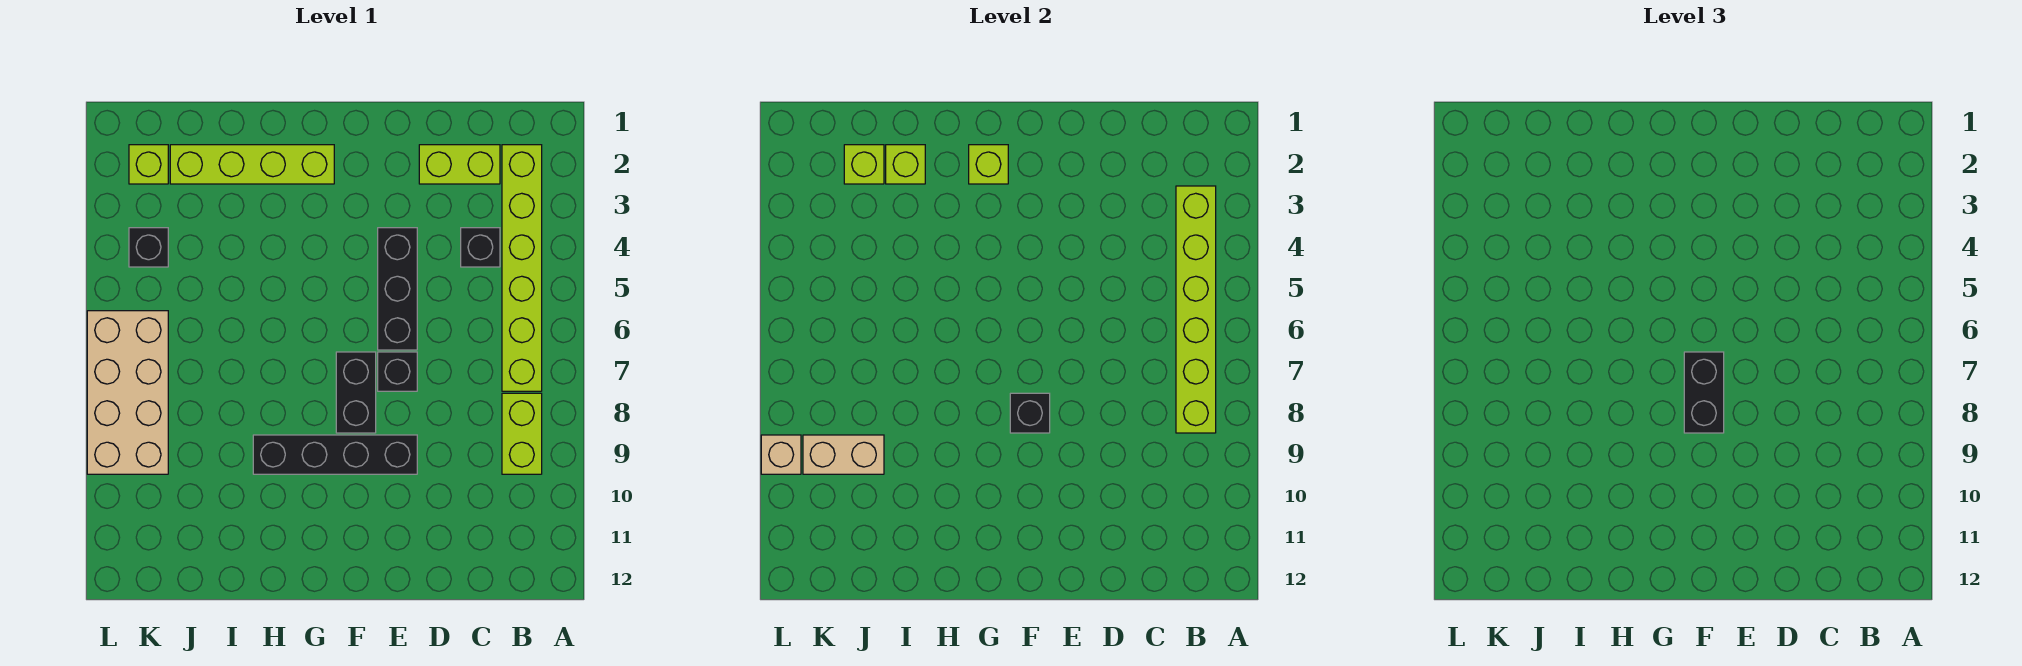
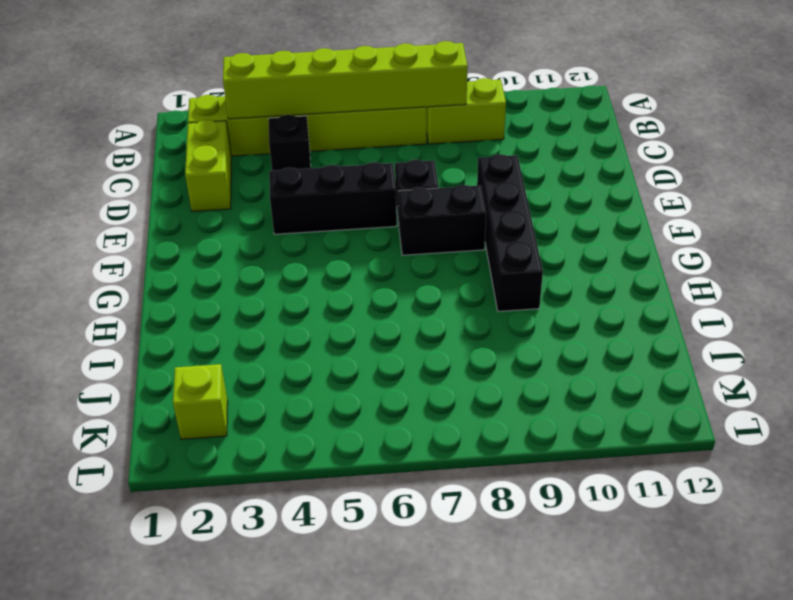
none -> lime brick G2:J2 level 1
none -> black brick K4 level 1
none -> tan brick K6:L9 level 1

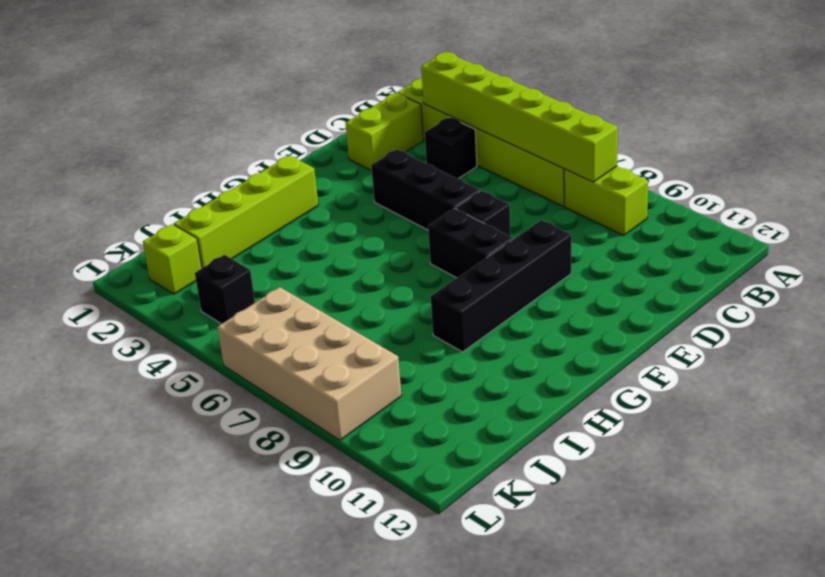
none -> black brick F8 level 2
none -> lime brick G2 level 2
none -> lime brick I2 level 2

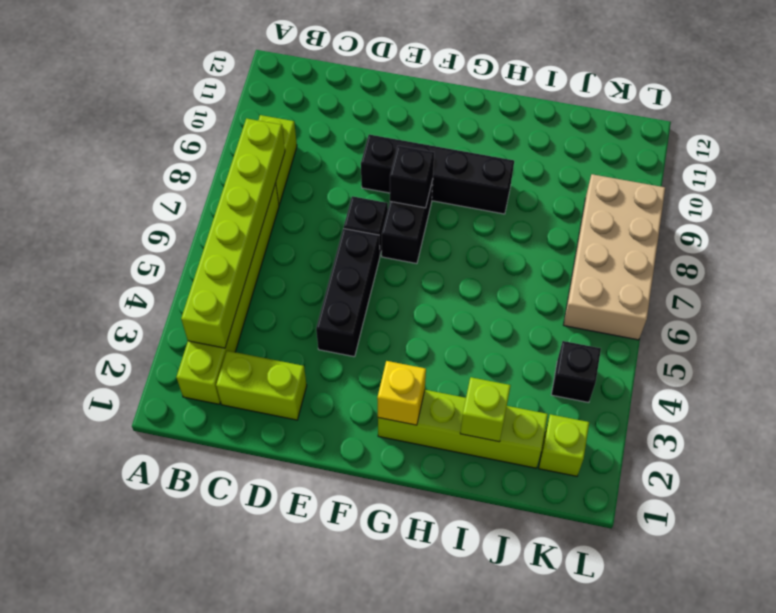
yellow brick G2 level 2 -> lime brick G2 level 2
none -> black brick C4 level 1
none -> lime brick J2 level 2
none -> tan brick J9:K9 level 2

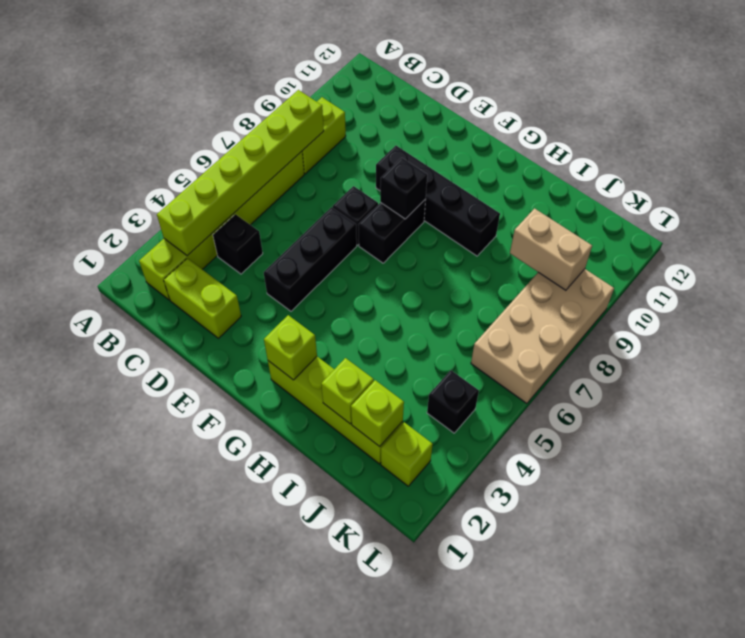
none -> tan brick L9 level 2
none -> black brick F7:F8 level 3

